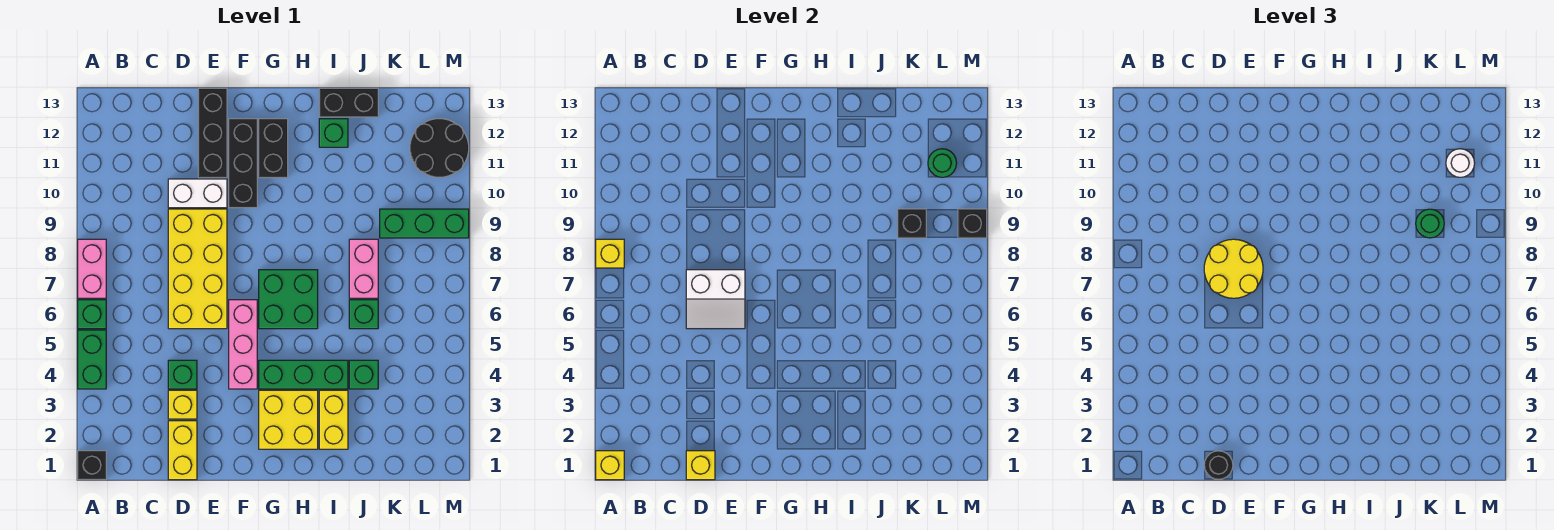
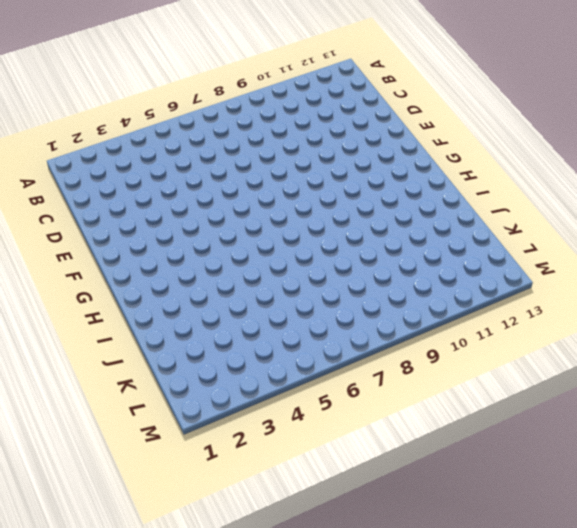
none -> black brick A1 level 1
none -> green brick A4:A5 level 1
none -> green brick A6 level 1
none -> pink brick A7:A8 level 1

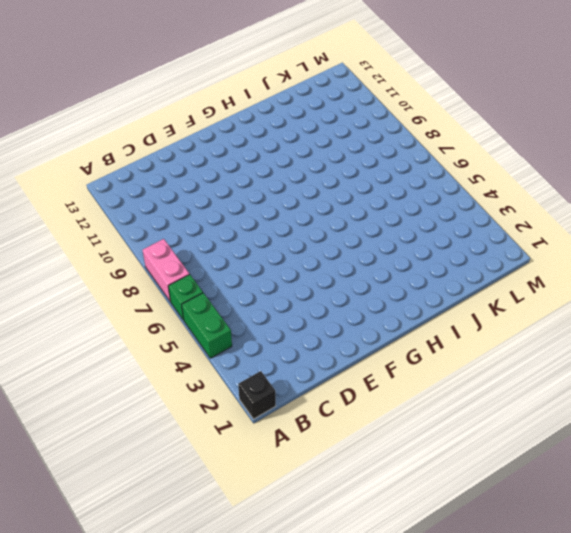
none -> yellow brick D1:D2 level 1
none -> yellow brick D3 level 1
none -> green brick D4 level 1
none -> yellow brick D6:E9 level 1

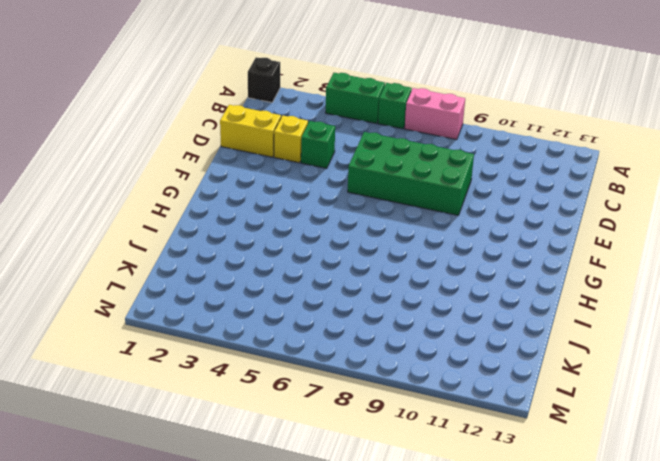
green brick D6:E9 level 1 -> yellow brick D6:E9 level 1
none -> white brick D10:E10 level 1
none -> black brick E11:E13 level 1
none -> pink brick F4:F6 level 1
none -> black brick F10:F12 level 1

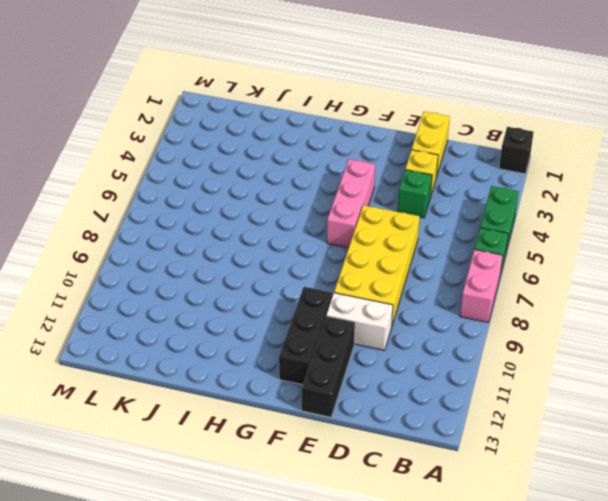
none -> yellow brick G2:H3 level 1
none -> green brick G4:I4 level 1
none -> green brick G6:H7 level 1
none -> black brick G11:G12 level 1

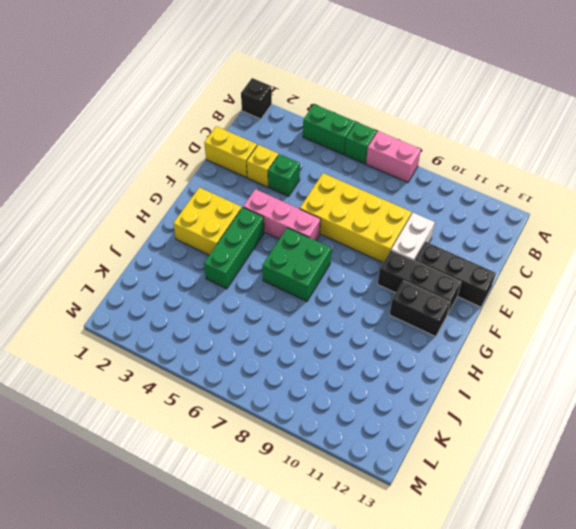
none -> yellow brick I2:I3 level 1
none -> green brick I12 level 1
none -> black brick I13:J13 level 1
none -> green brick J4 level 1

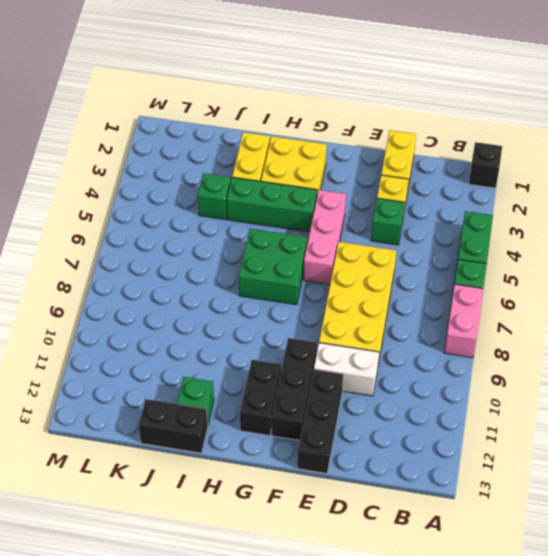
none -> green brick J6 level 1
none -> pink brick J7:J8 level 1
none -> green brick K9:M9 level 1
none -> black round brick L11:M12 level 1

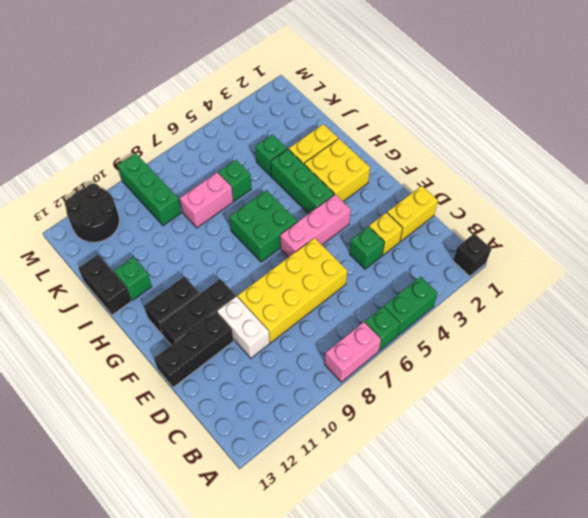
none -> yellow brick A1 level 2
none -> yellow brick A8 level 2
none -> yellow brick D1 level 2
none -> white slope D6:E7 level 2 top 7

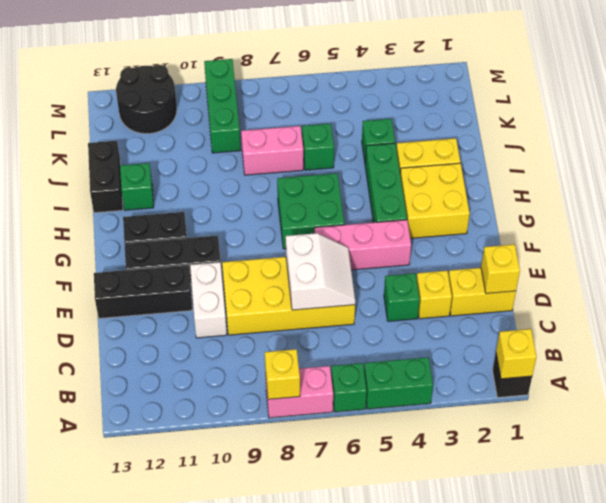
none -> black brick K9 level 2
none -> green round brick L11 level 2
none -> black brick M9 level 2
none -> black round brick D1 level 3

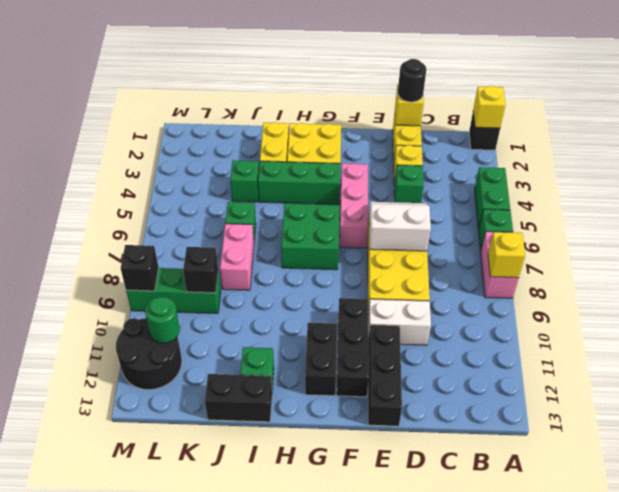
none -> yellow round brick D7:E8 level 3
none -> green round brick K9 level 3
none -> white round brick L11 level 3

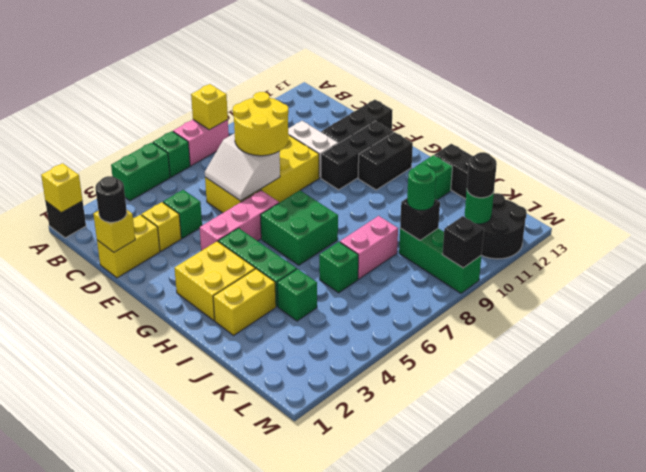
black round brick L11 level 3 -> white round brick L11 level 3

